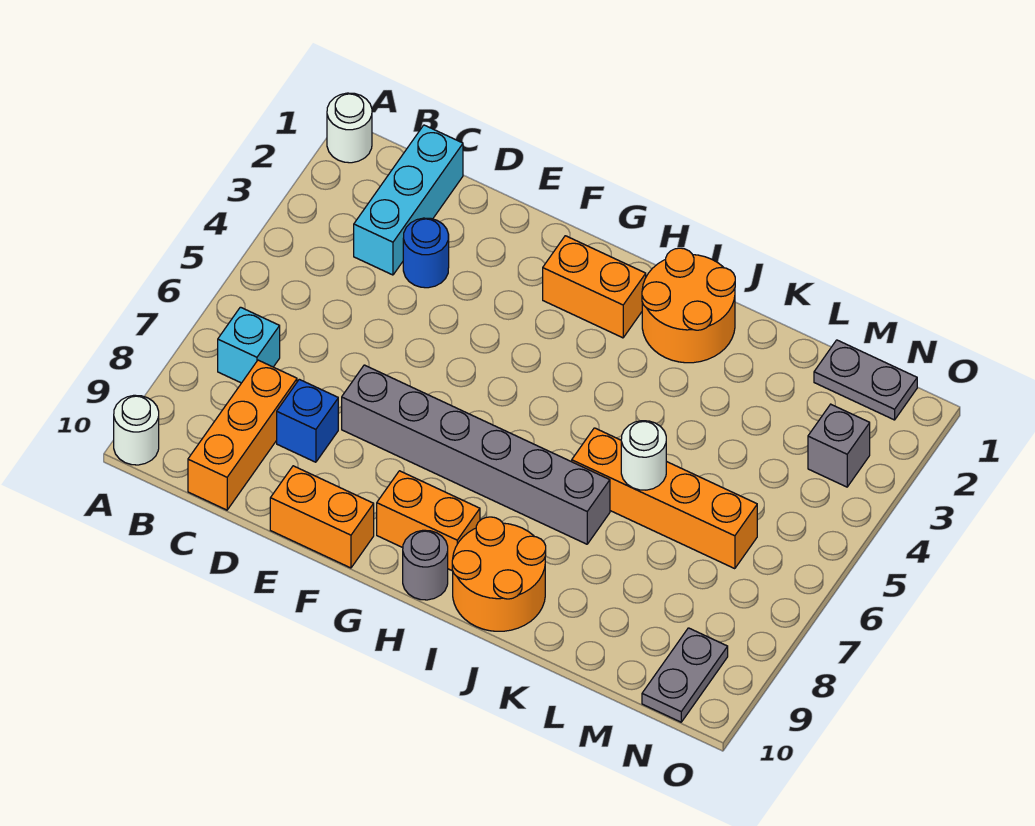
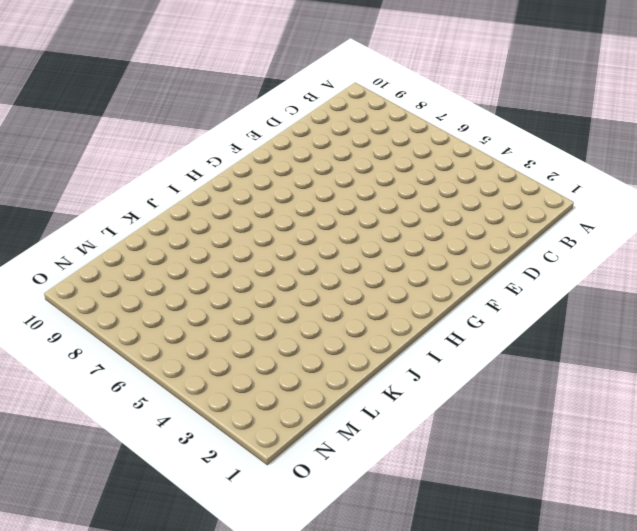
none -> white round brick A1 level 1
none -> white round brick A10 level 1
none -> cyan brick B7 level 1

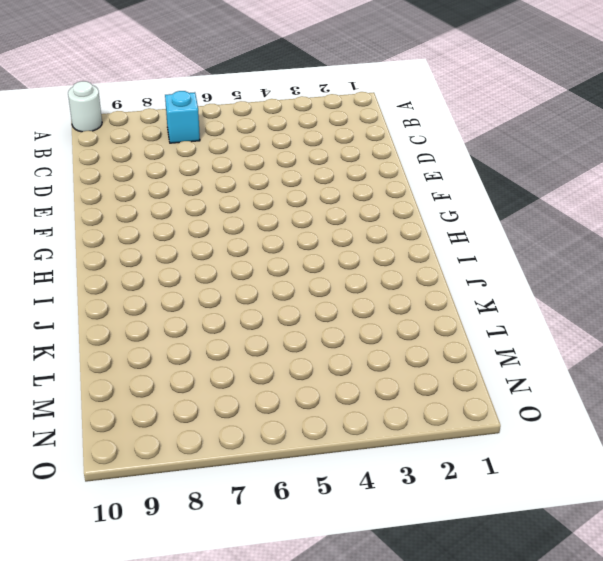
none -> white round brick A1 level 1
none -> cyan brick C1:C3 level 1
none -> orange brick C8:C10 level 1

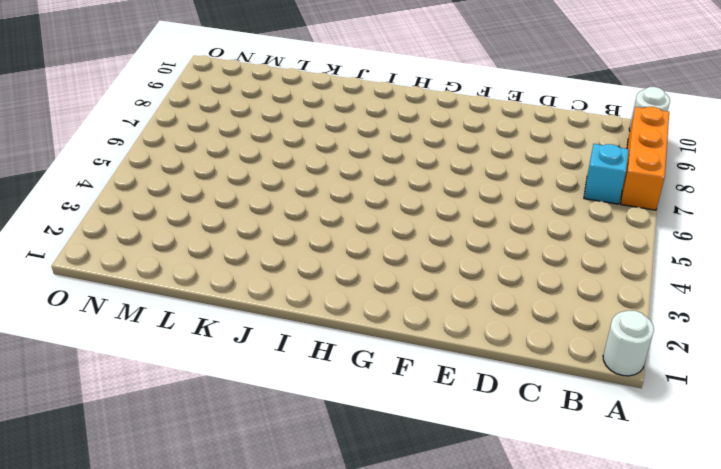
orange brick A7:A9 level 1 -> orange brick C8:C10 level 1
none -> cyan brick C1:C3 level 1
none -> blue round brick D3 level 1
none -> blue brick D8 level 1

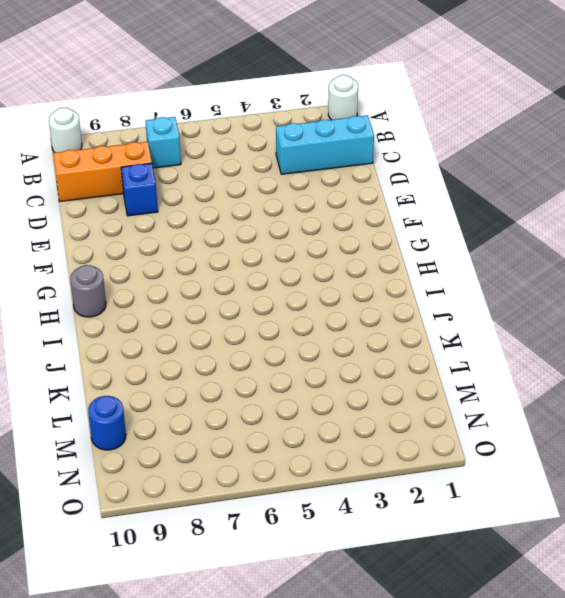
blue round brick M10 level 1 -> blue round brick D3 level 1
none -> grey brick E7:J7 level 1
none -> orange brick E10:F10 level 1
none -> orange brick G2:H2 level 1

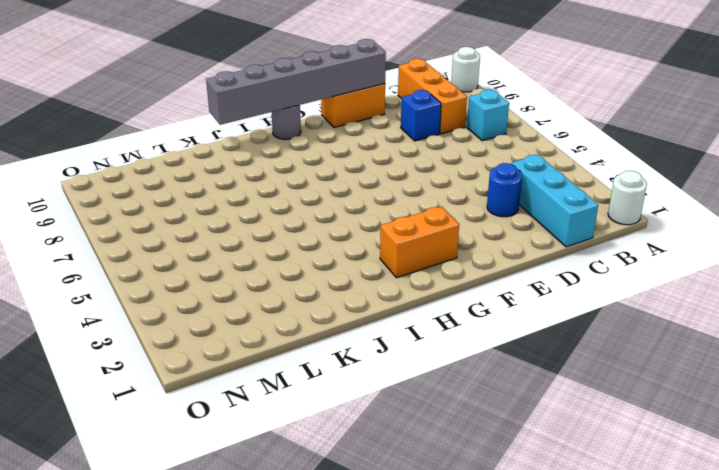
grey brick E10:J10 level 2 -> grey brick E7:J7 level 1
none -> orange brick G9:H9 level 1
none -> orange round brick I1:J2 level 1
none -> orange round brick I9:J10 level 1

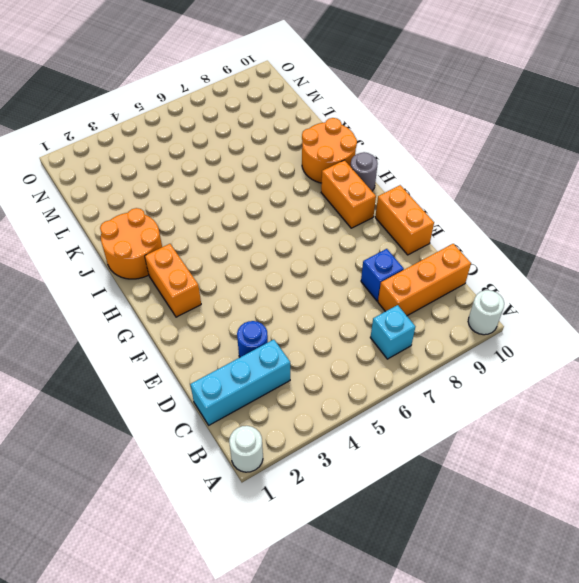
none -> grey brick E7:J7 level 1
none -> orange brick J6:M6 level 1
none -> grey plate M1:N1 level 1

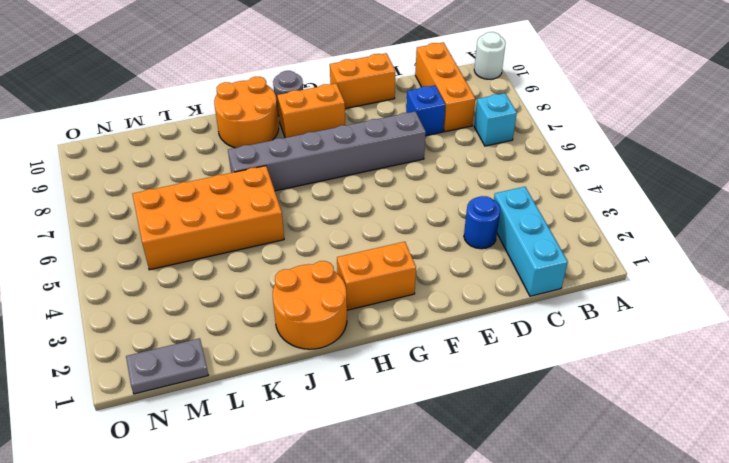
orange brick J5:M6 level 1 -> orange brick J6:M6 level 1
none -> white round brick A1 level 1
none -> grey brick N3 level 1
none -> grey plate N9:N10 level 1

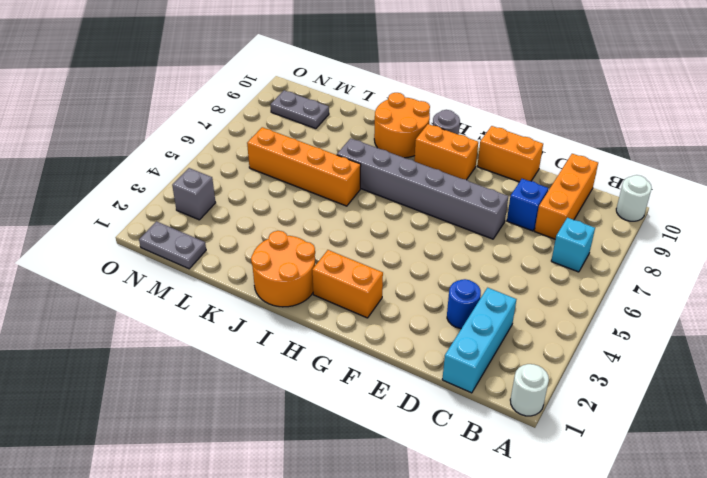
grey plate M9:N9 level 1 -> grey plate N9:N10 level 1
none -> white round brick K6 level 2

